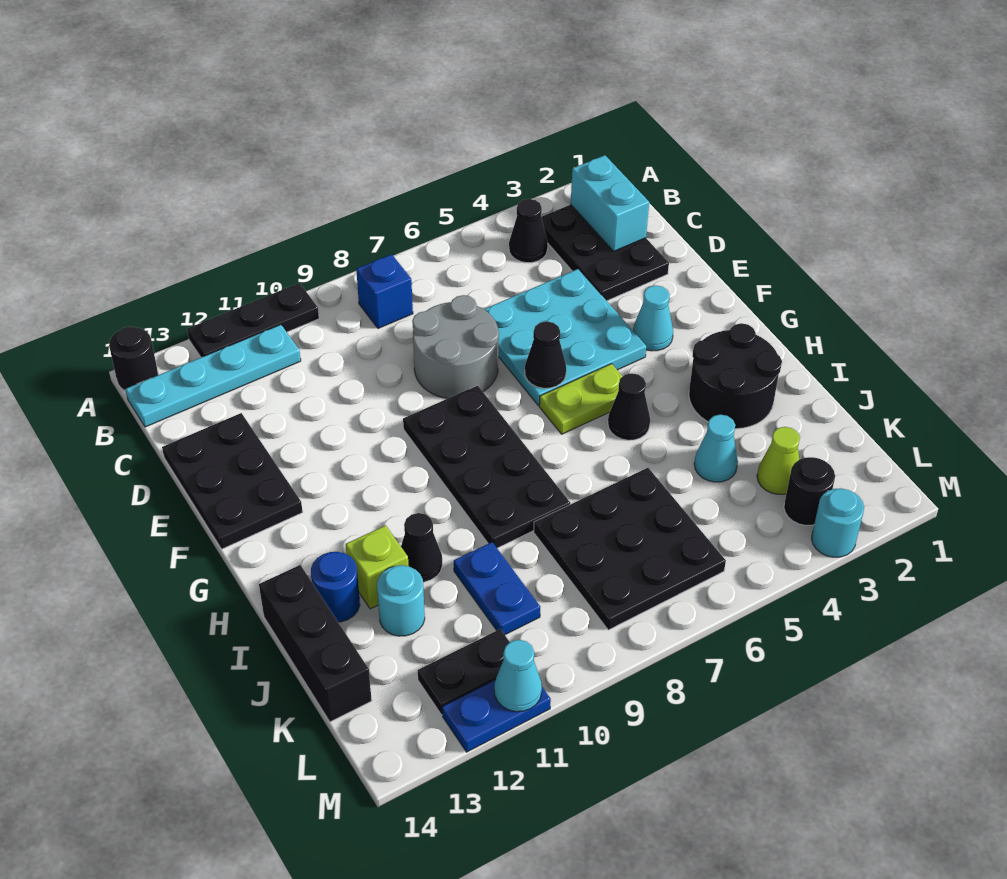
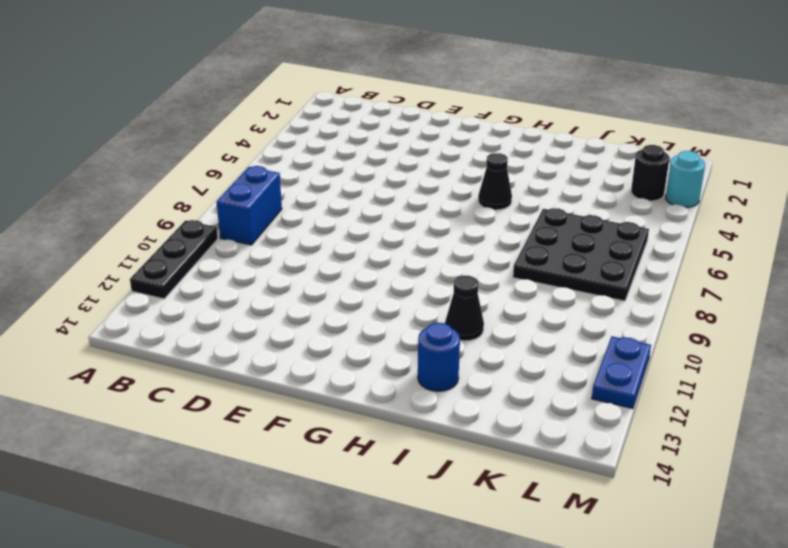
blue brick B8:B9 level 1 -> blue brick B8 level 1
none -> black round brick A14 level 1
none -> black plate B2:D3 level 1
none -> black cone B4 level 1
none -> cyan plate B11:B14 level 1

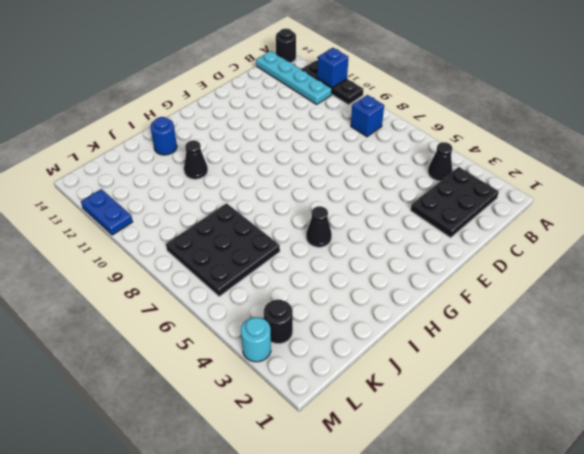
blue brick A11 level 2 -> none
none -> cyan plate D4:F6 level 1
none -> grey round brick D7:E8 level 1
none -> black plate D13:F14 level 1
none -> cyan cone F3 level 1

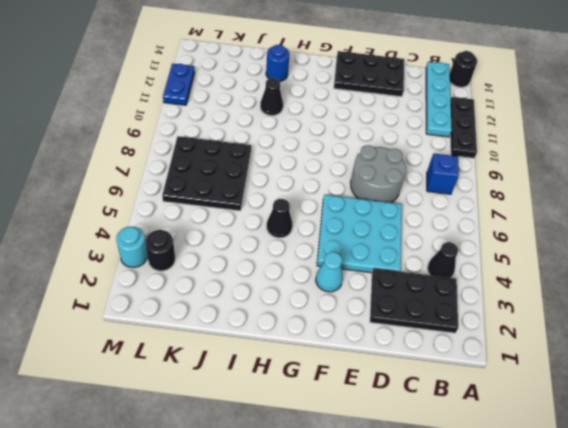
none -> black plate F8:I9 level 1
none -> lime plate G5:G6 level 1
none -> black round brick H2:I3 level 1
none -> lime brick I12 level 1

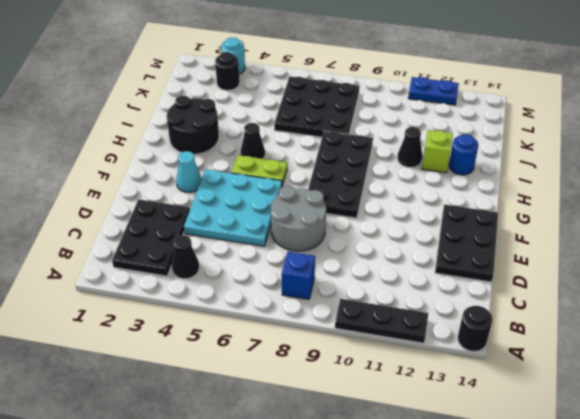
none -> cyan plate B11:B14 level 1
none -> black brick I14:K14 level 1
none -> cyan cone J4 level 1
none -> blue plate J10:K10 level 1

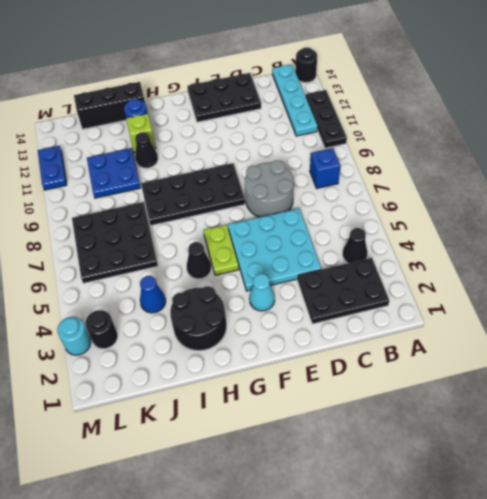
blue cone J4 level 1 -> cyan cone J4 level 1
blue plate J10:K11 level 1 -> blue plate J10:K10 level 1
none -> cyan round brick J12 level 1
none -> lime cone K3 level 1
none -> black plate L11:L12 level 1
none -> cyan brick B2:C2 level 2

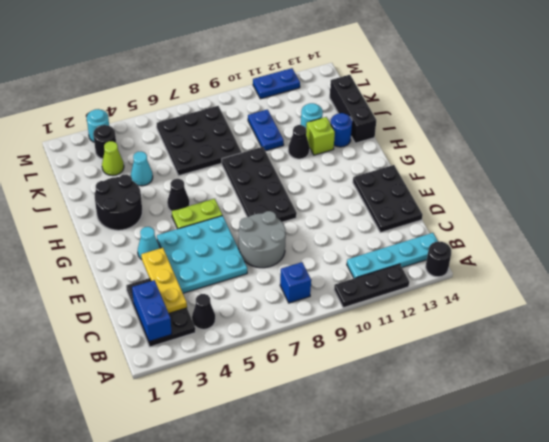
blue brick B2:C2 level 2 -> cyan brick B2:C2 level 2
yellow plate C3:E3 level 2 -> none
none -> black plate L11:L12 level 1
none -> black cone F6 level 2
none -> cyan cone M11 level 2

